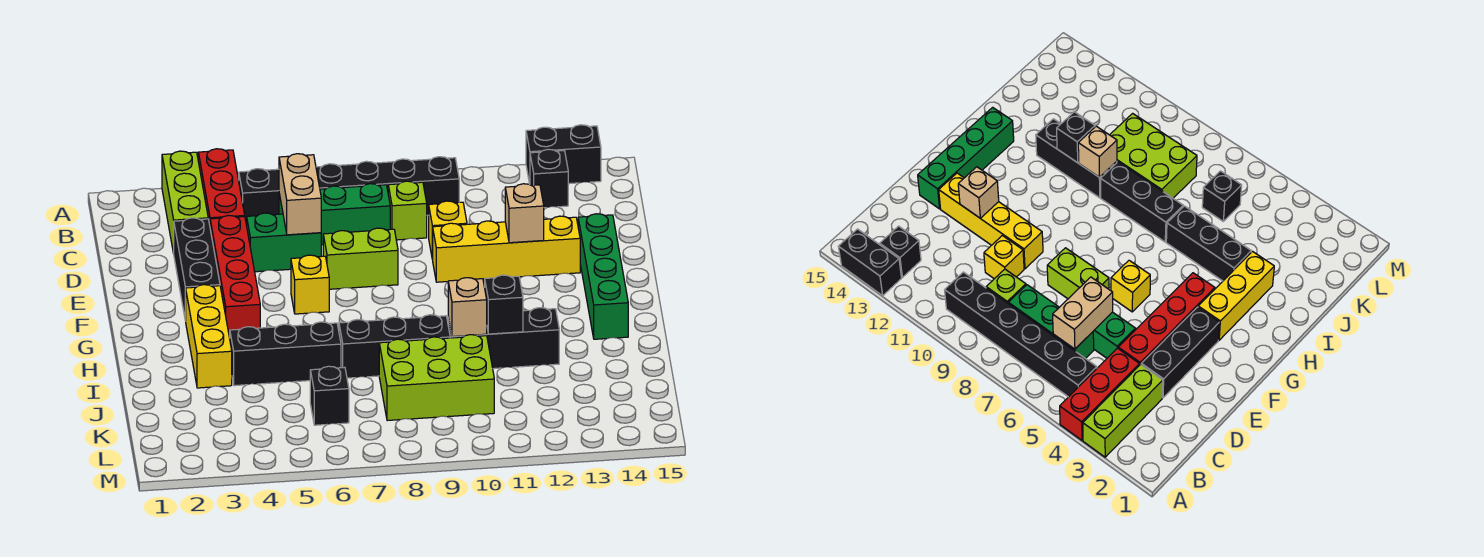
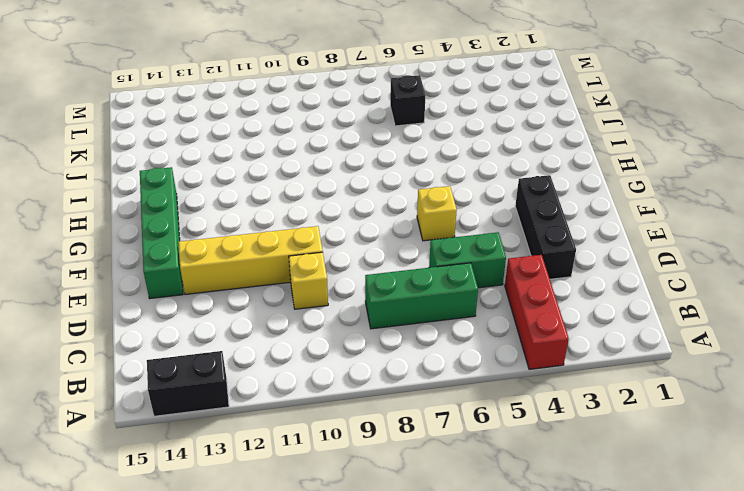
none -> lime brick A3:C3 level 1
none -> black brick B5:B10 level 1
none -> black brick B13 level 1

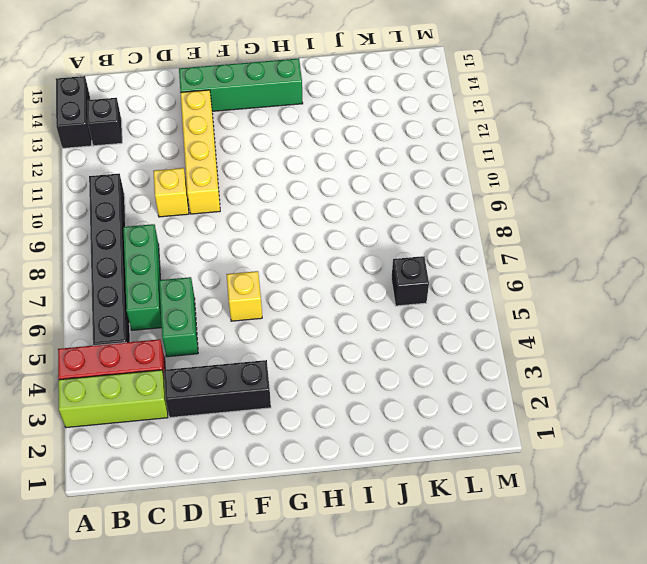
none -> lime brick C9 level 1
none -> red brick D4:G4 level 1
none -> lime brick E7:E8 level 1

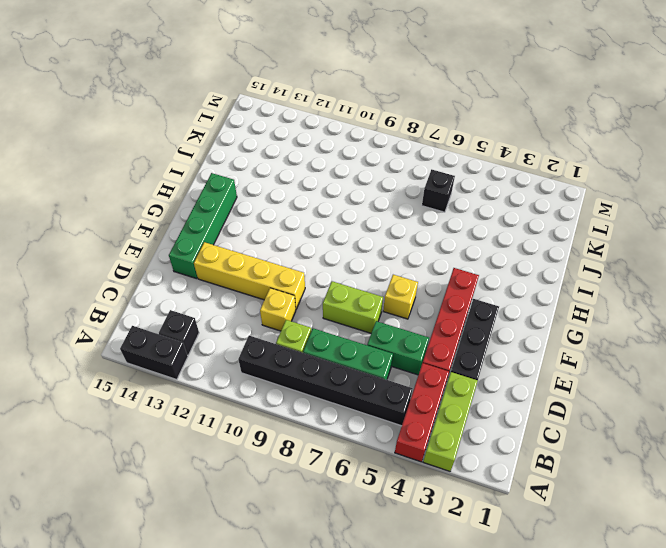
none -> yellow brick G3:I3 level 1
none -> black brick I4:I6 level 1
none -> black brick I7:I9 level 1

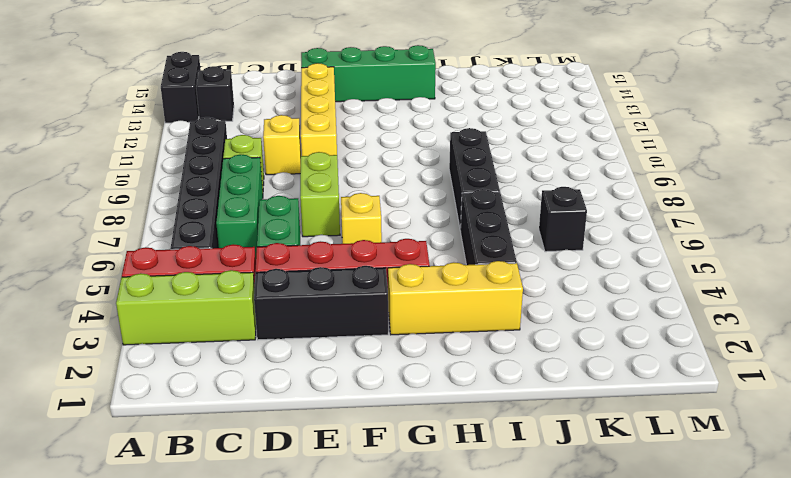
none -> black brick I10:I12 level 1
none -> lime brick J8:K10 level 1
none -> tan brick C6:D6 level 2

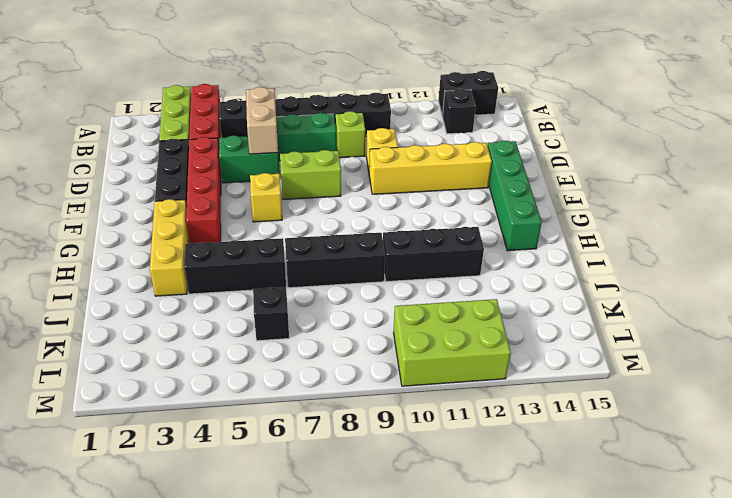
lime brick L10:M12 level 1 -> lime brick J8:K10 level 1
none -> tan brick E12 level 2
none -> tan brick I10 level 2
none -> black brick I11 level 2

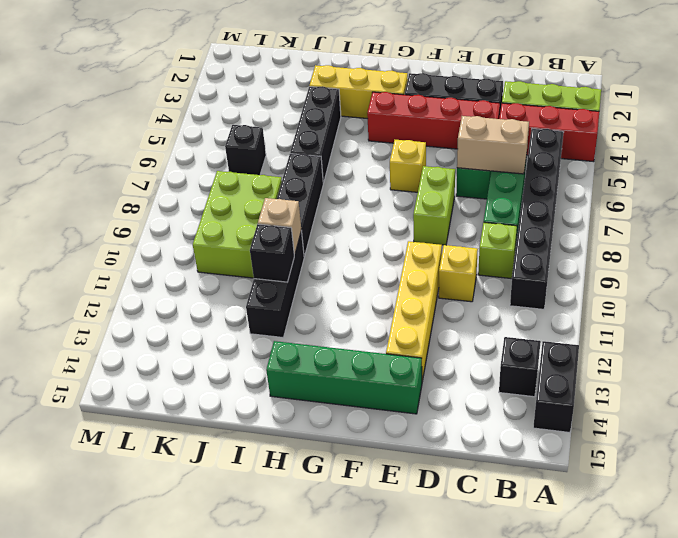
none -> tan brick E12 level 2

